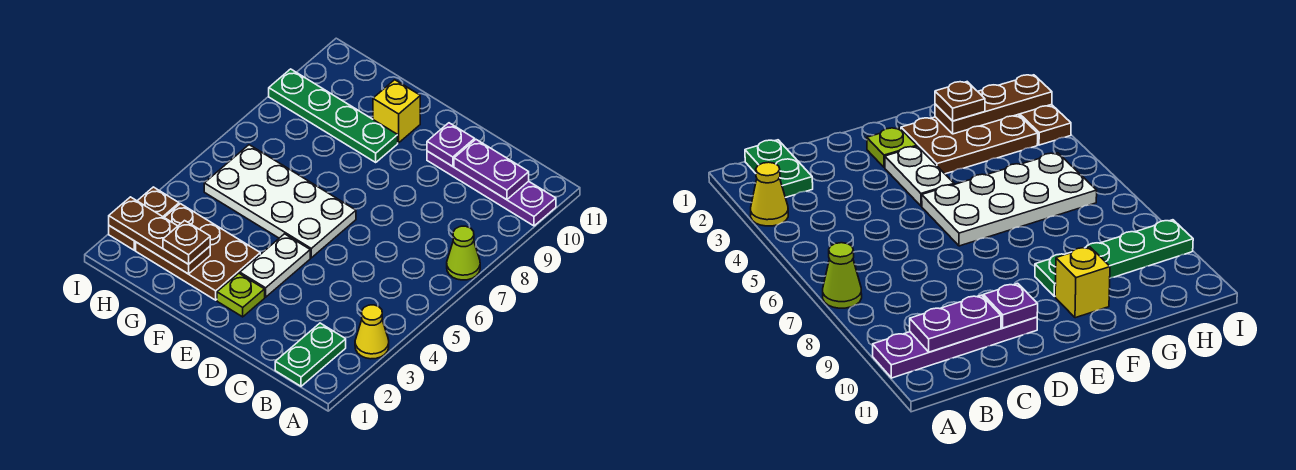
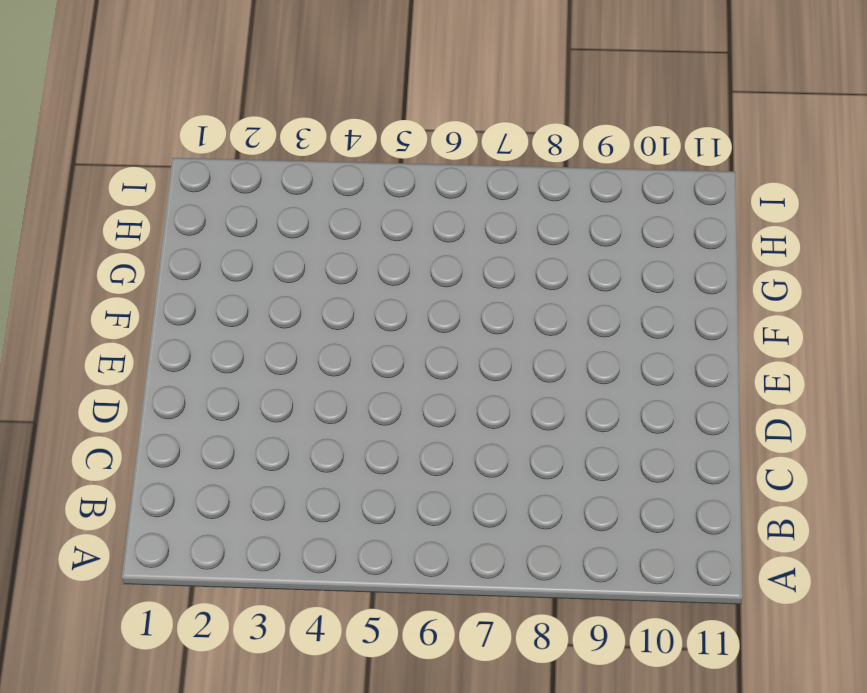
none -> yellow cone A3 level 1
none -> lime cone A7 level 1
none -> purple plate A10:D10 level 1

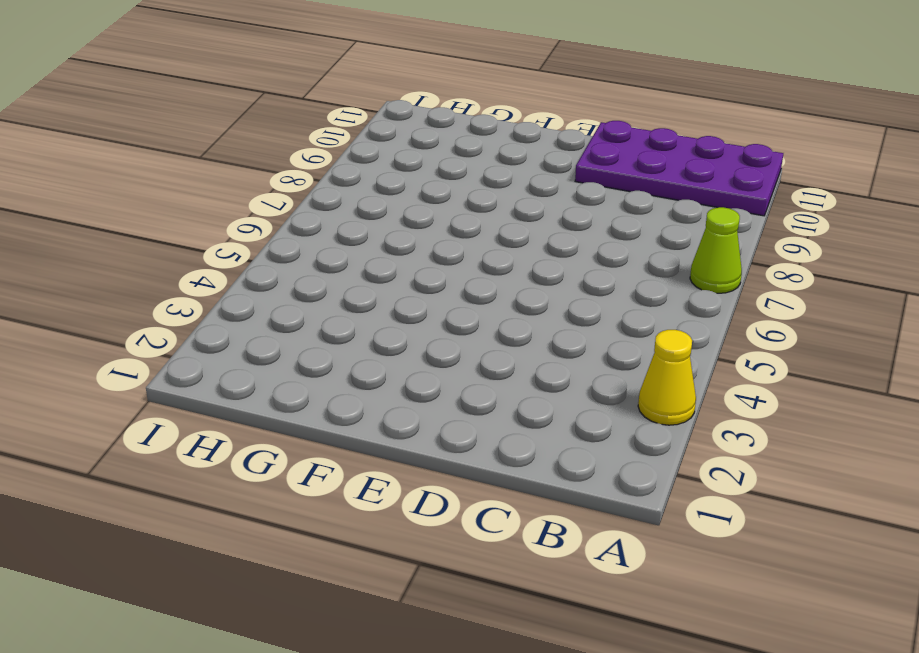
purple plate A10:D11 level 1 -> purple plate A10:D10 level 1
none -> green plate B1:B2 level 1
none -> lime plate E2 level 1
none -> white plate E3:E4 level 1

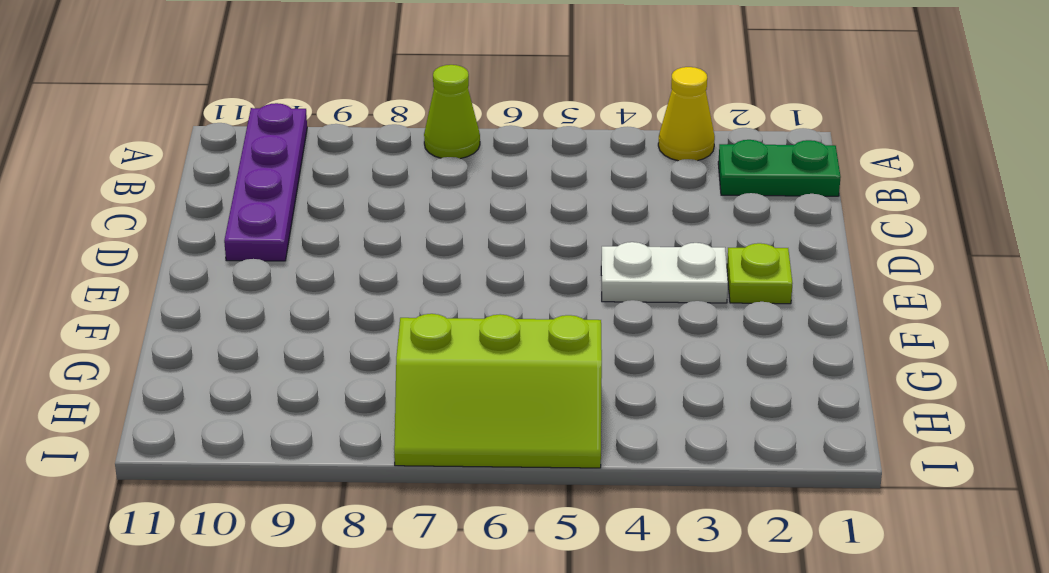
lime slope H5:I7 level 1 top H -> white plate E5:H6 level 1
none -> brown plate F2:H3 level 1
none -> green plate F9:I9 level 1
none -> yellow brick F10 level 1

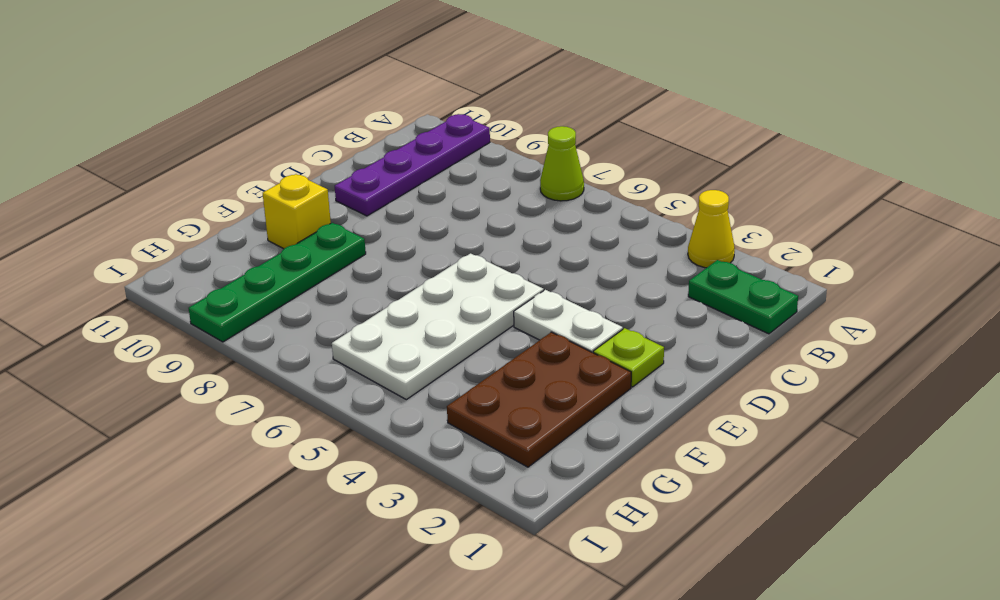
none -> brown plate I2:I3 level 1
none -> purple plate B10:C10 level 2
none -> purple plate D10 level 2

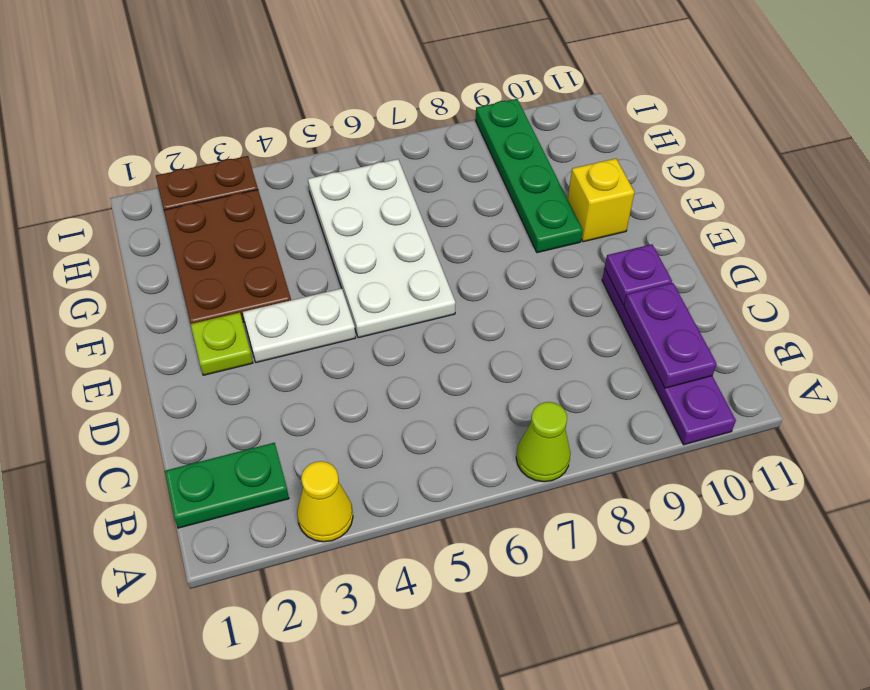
none -> brown plate G2:I2 level 2
none -> brown plate G2 level 3

